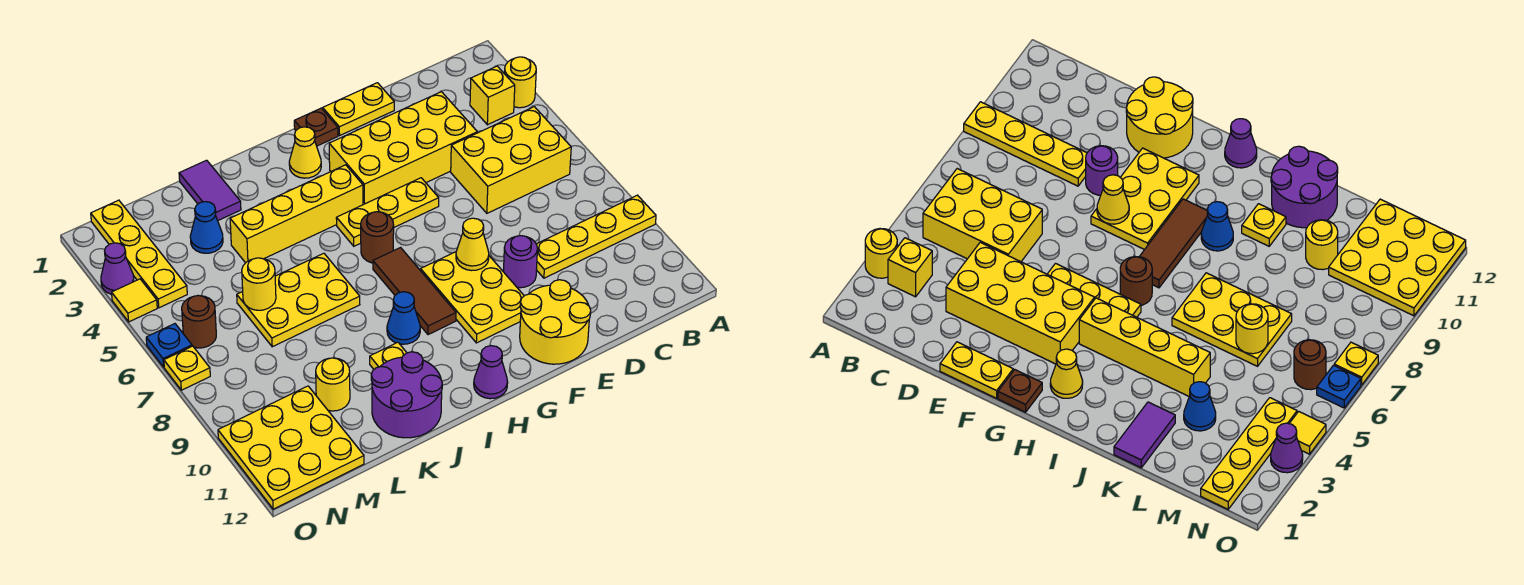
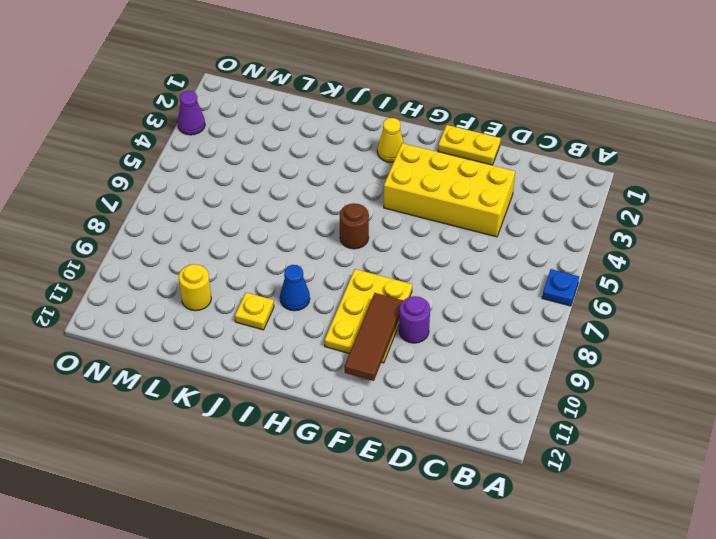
blue plate A6 level 1 -> blue plate O6 level 1
brown tile F9:F11 level 2 -> brown tile H7:H9 level 1
none -> yellow round brick A3 level 1
none -> yellow plate A9:D9 level 1
none -> yellow brick B3 level 1
none -> yellow brick B5:D6 level 1

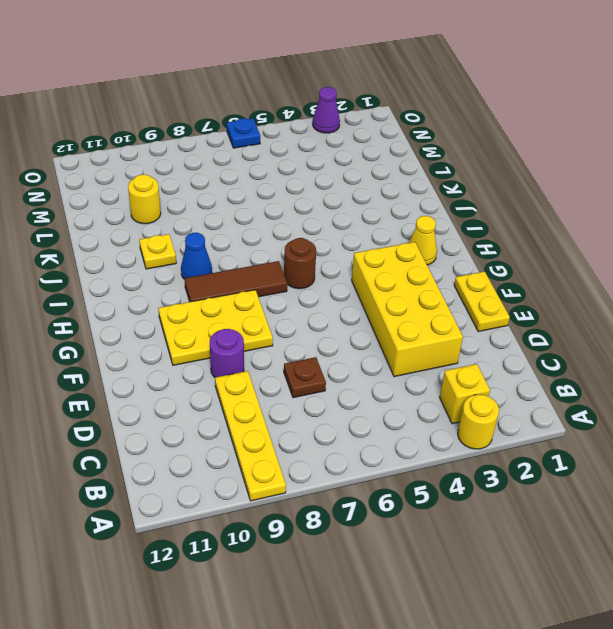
brown plate D7 level 1 -> brown plate G1 level 1
none -> yellow brick B5:D6 level 1
none -> yellow round brick E11:F12 level 1
none -> yellow plate F5:H5 level 1
none -> yellow brick H4:K4 level 1

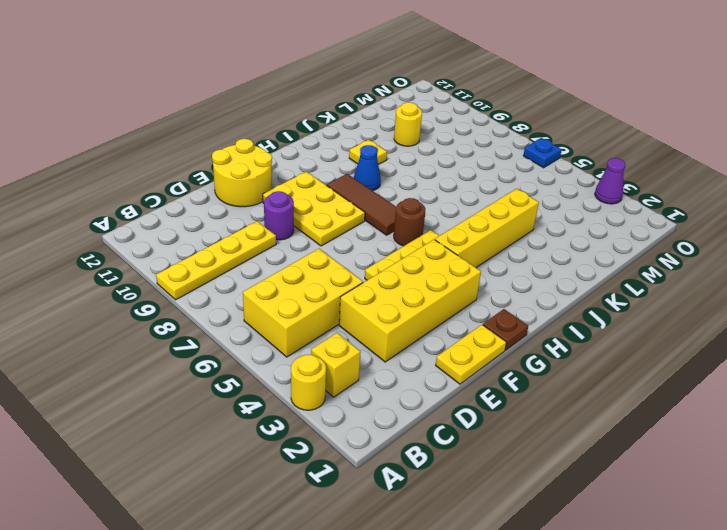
none -> yellow cone H2 level 1
none -> purple cone H12 level 1
none -> yellow plate J6:L7 level 1
none -> purple round brick J11:K12 level 1

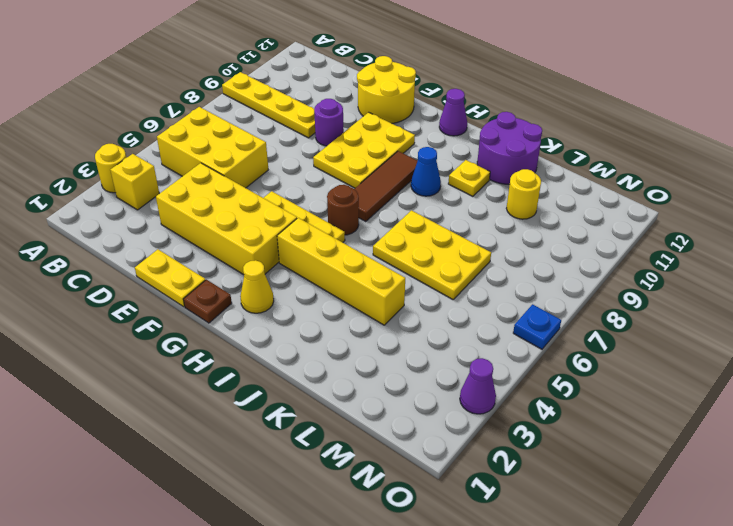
none -> purple tile K1:K2 level 1
none -> blue cone L3 level 1
none -> yellow plate M10:O12 level 1
none -> yellow plate N1:N4 level 1

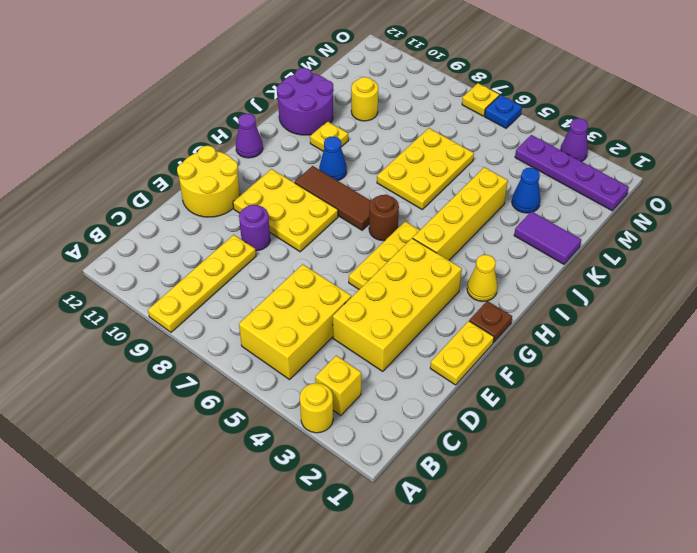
purple plate N1:N4 level 1 -> yellow plate N1:N4 level 1
none -> yellow plate M10:O12 level 1
none -> brown round brick N6 level 1
none -> yellow tile O4 level 1
none -> yellow cone F8 level 2

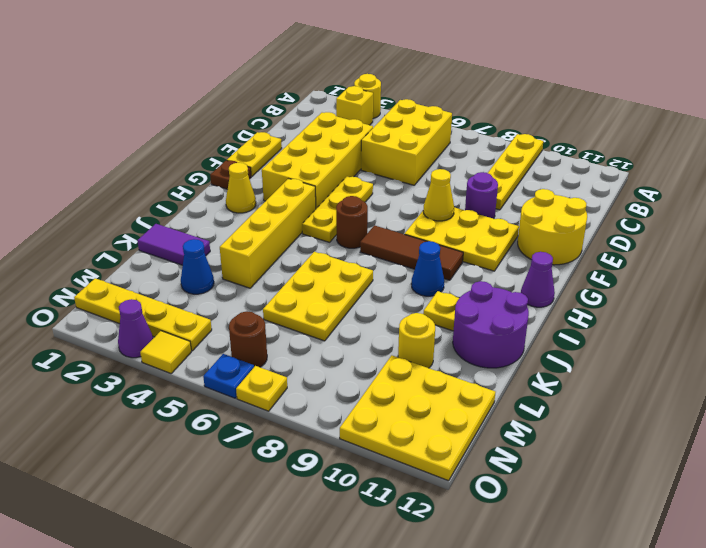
none -> yellow round brick L6 level 2

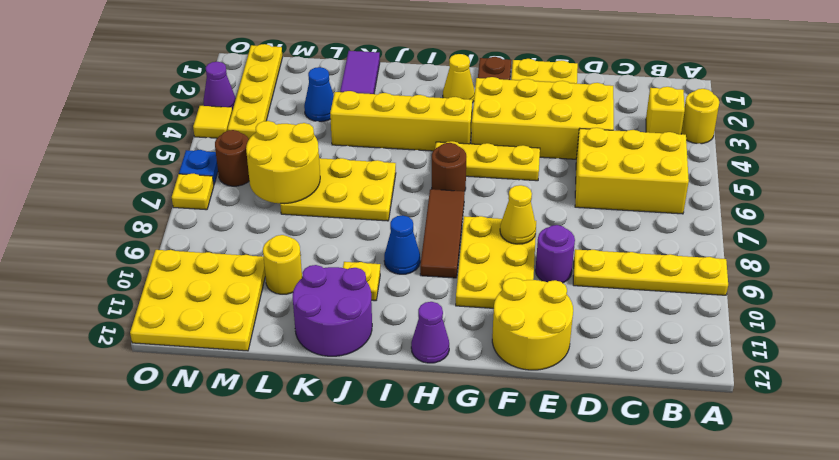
yellow round brick L6:M7 level 2 -> yellow round brick L6 level 2

